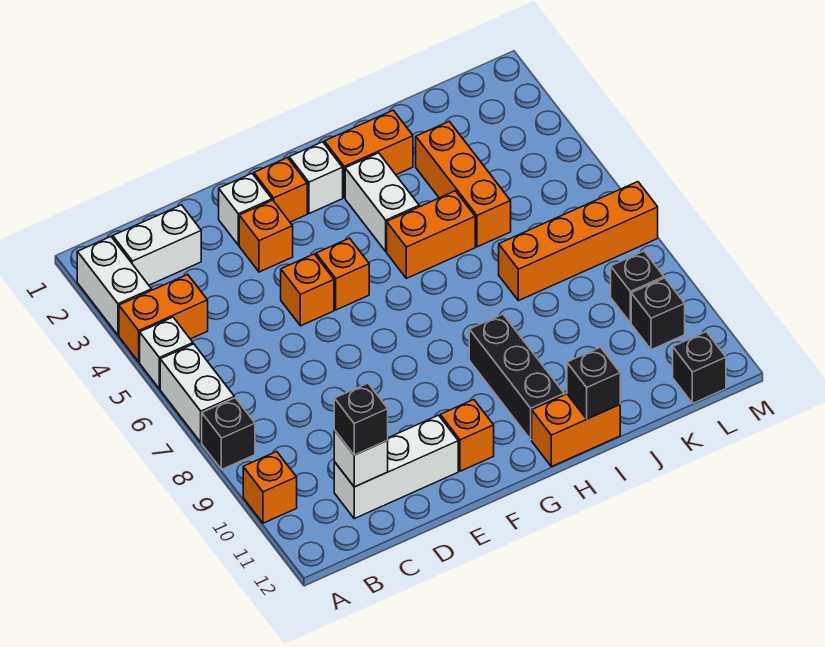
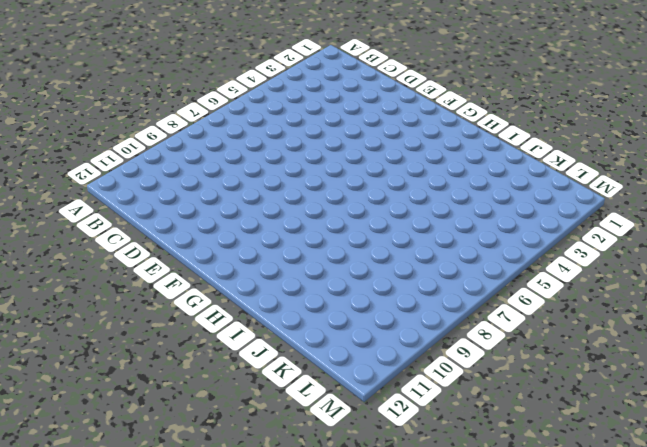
none -> white brick A2:A3 level 1
none -> orange brick A4:B4 level 1
none -> white brick A5 level 1

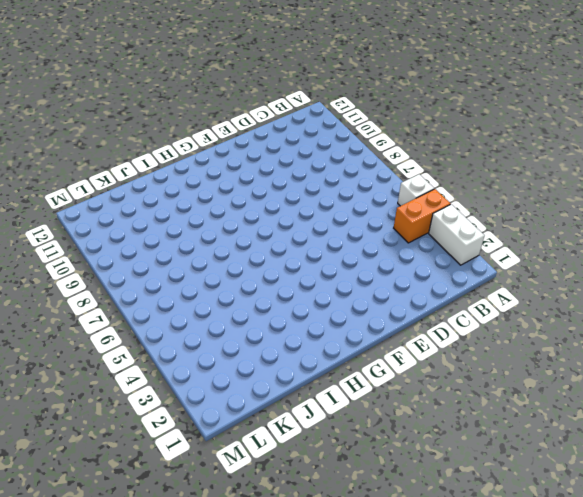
none -> white brick A6:A7 level 1
none -> black brick A8 level 1
none -> orange brick A10 level 1

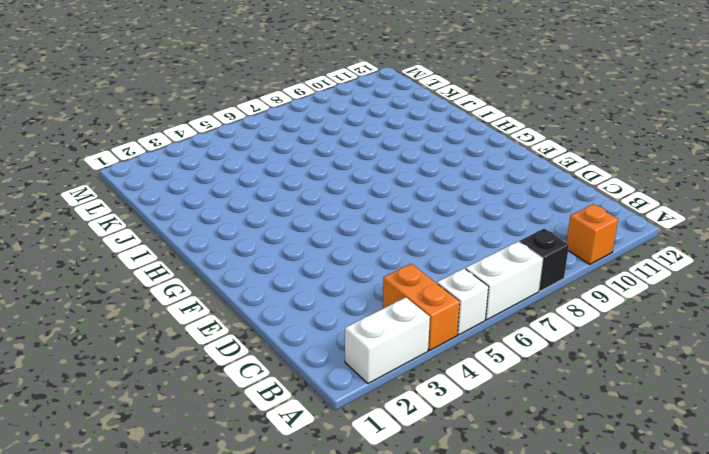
none -> white brick B2:C2 level 1
none -> white brick C11:E11 level 1
none -> white brick E2 level 1

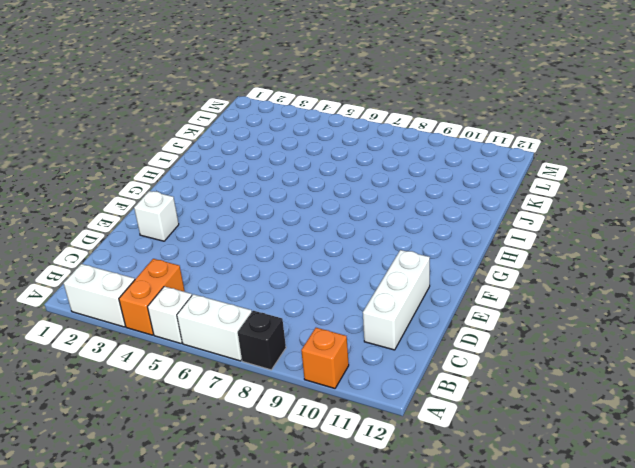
none -> white brick B2:C2 level 1
none -> orange brick E3 level 1
none -> orange brick E5 level 1

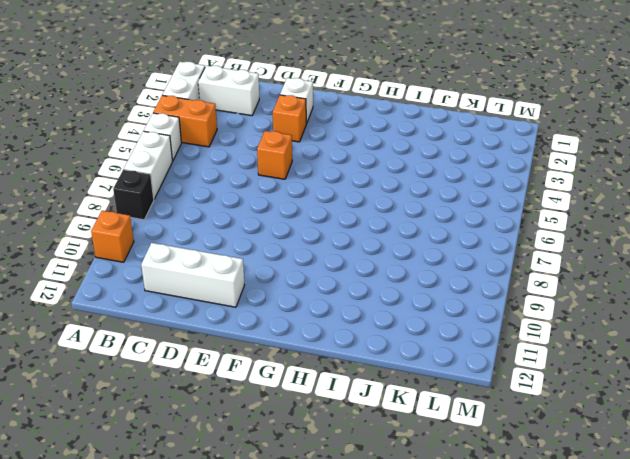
none -> orange brick F2 level 1
none -> orange brick F5 level 1
none -> orange brick F11 level 1

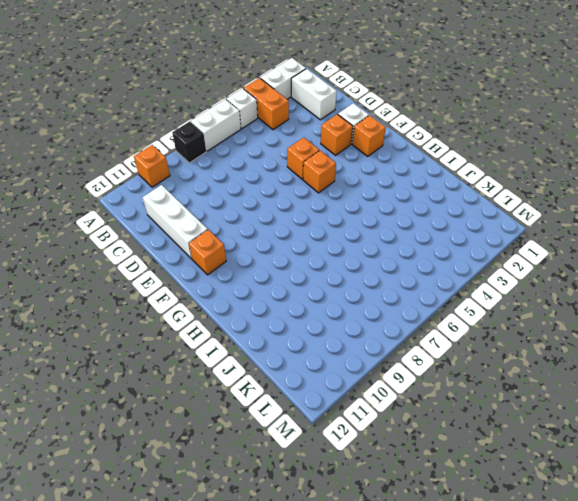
none -> white brick G2 level 1
none -> orange brick H2:I2 level 1
none -> white brick H3:H4 level 1

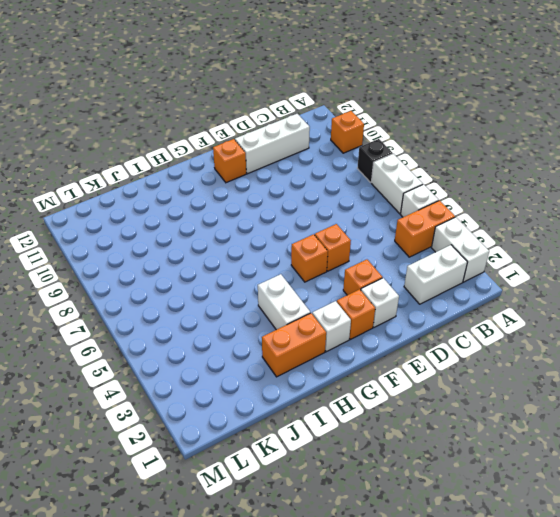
none -> orange brick H5:I5 level 1
none -> black brick H9:H11 level 1
none -> orange brick H12:I12 level 1

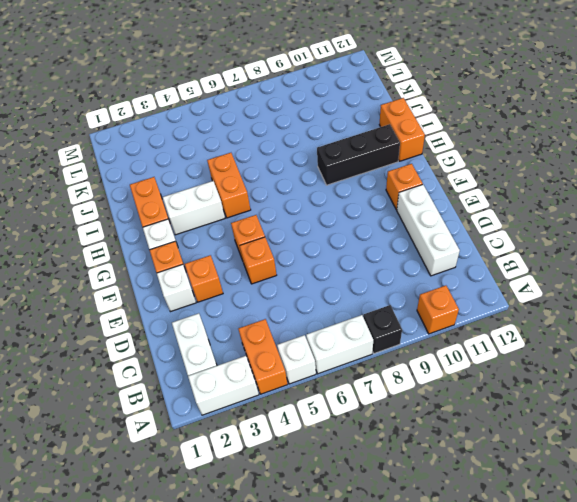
none -> orange brick J3:J5 level 1
none -> orange brick J7:M7 level 1
none -> black brick L9 level 1

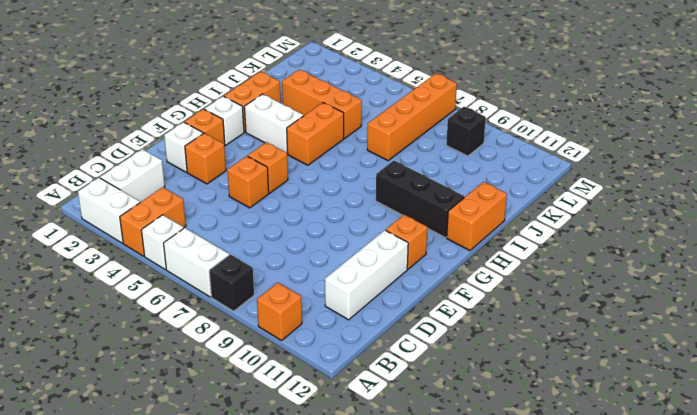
none -> black brick L10 level 1
none -> black brick L12 level 1
none -> white brick C11 level 2

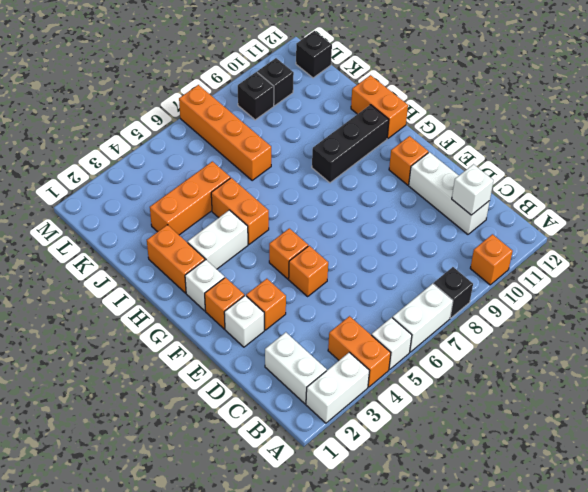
none -> black brick I12 level 2
none -> black brick C11 level 3

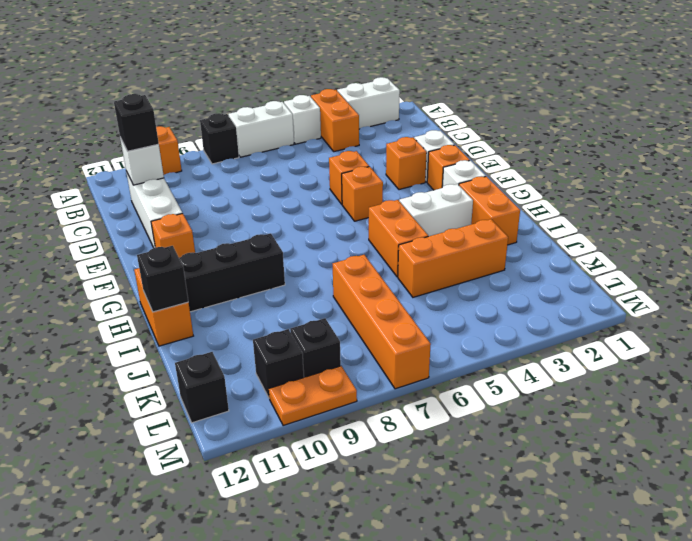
orange plate M9:M10 level 1 -> none
none -> white brick B2:C2 level 1

